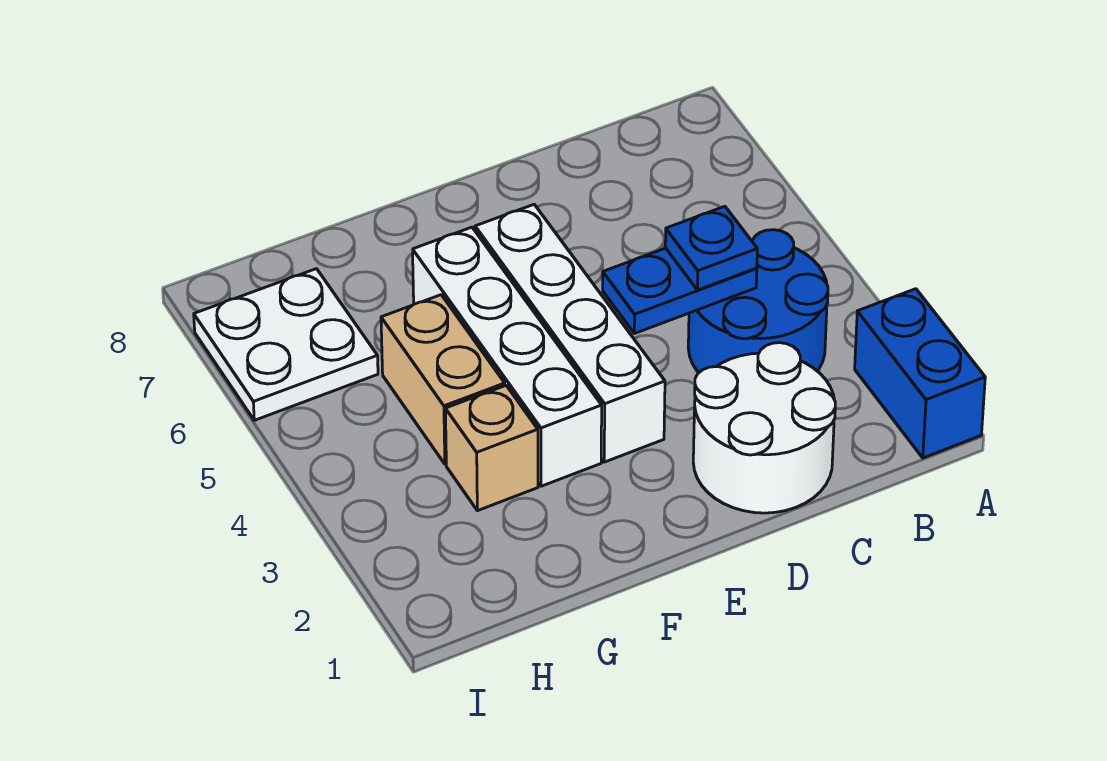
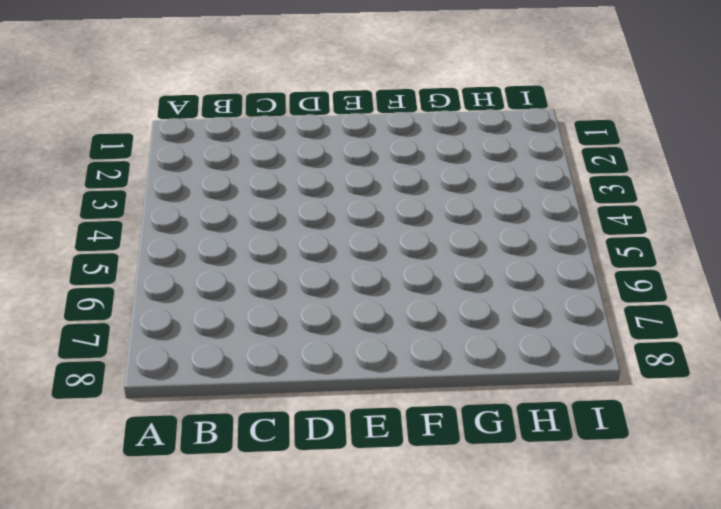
none -> blue brick A1:A2 level 1
none -> blue round brick B3:C4 level 1

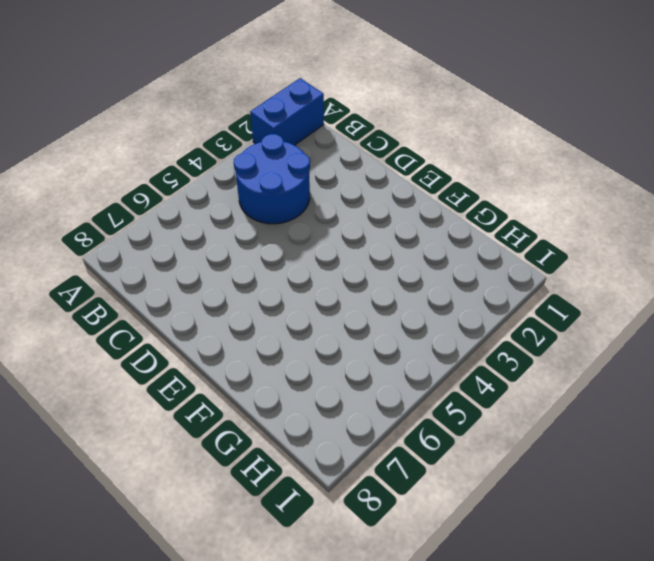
none -> white round brick C1:D2 level 1
none -> white brick E3:E6 level 1

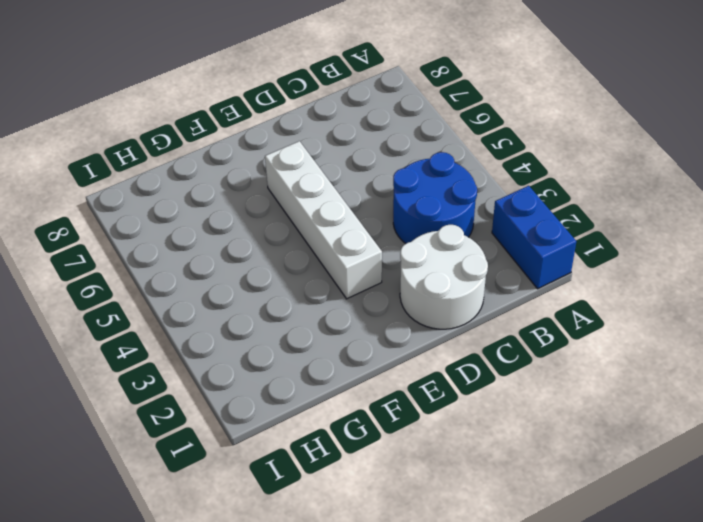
none -> white brick F3:F6 level 1
none -> tan brick G3 level 1

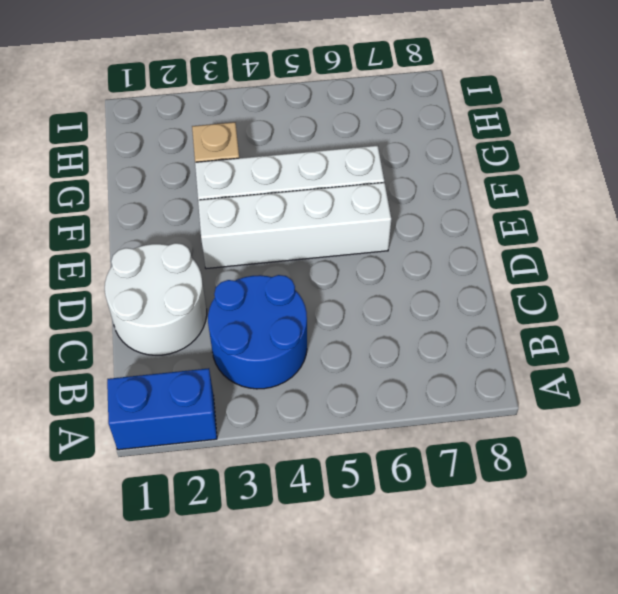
none -> tan brick G4:G5 level 1
none -> white plate H6:I7 level 1

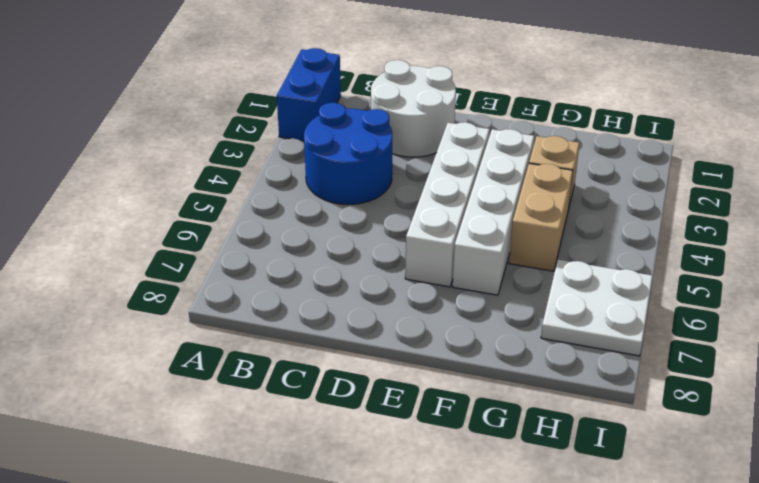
none -> blue plate C4:D4 level 2
none -> blue plate C4 level 3

